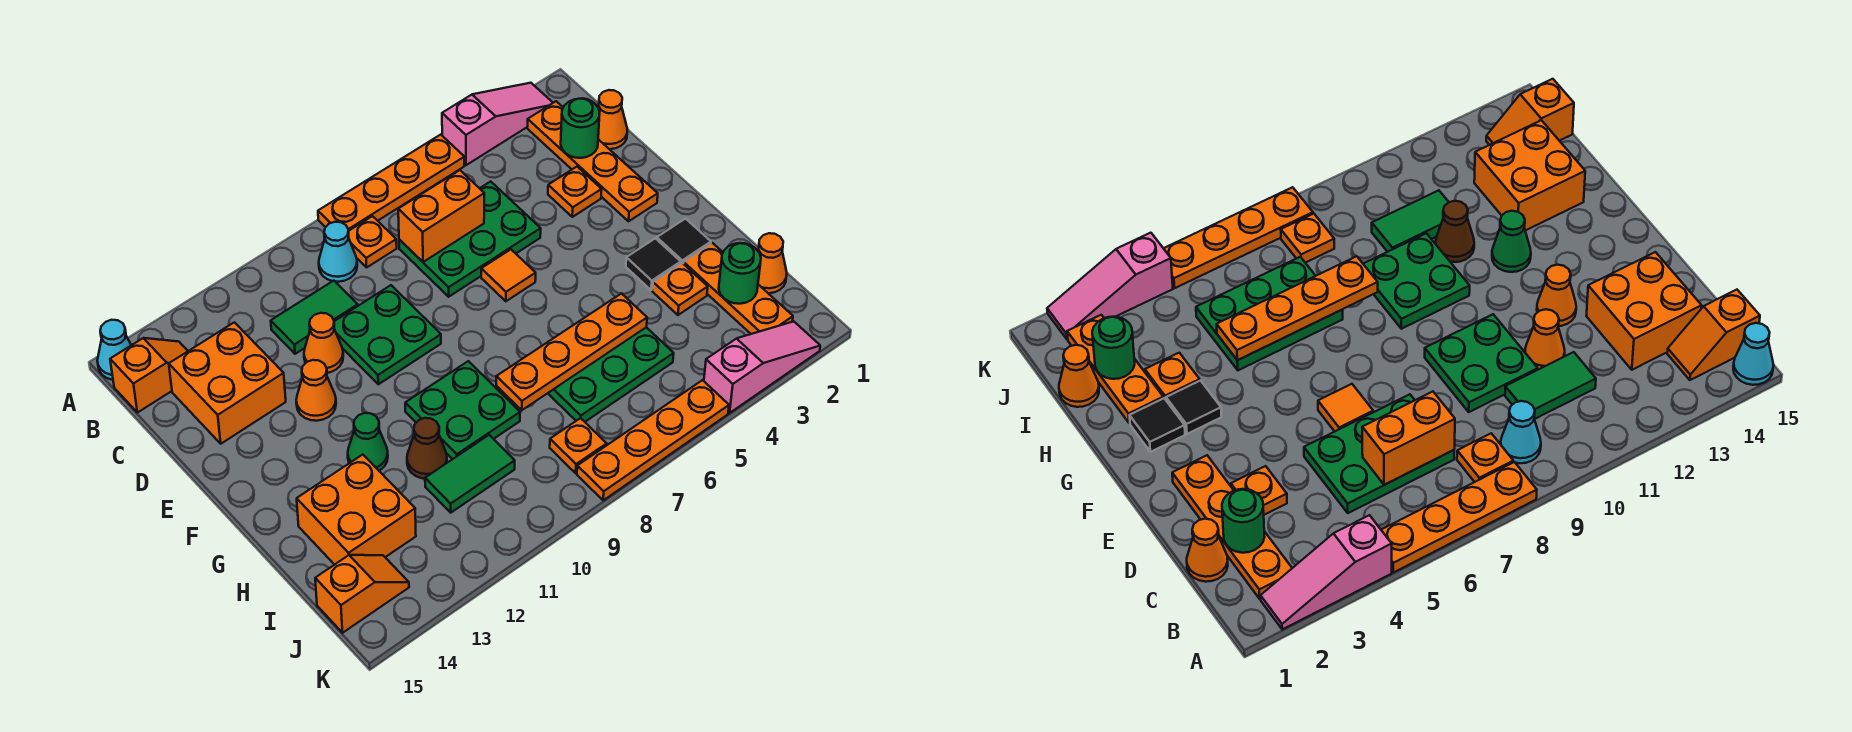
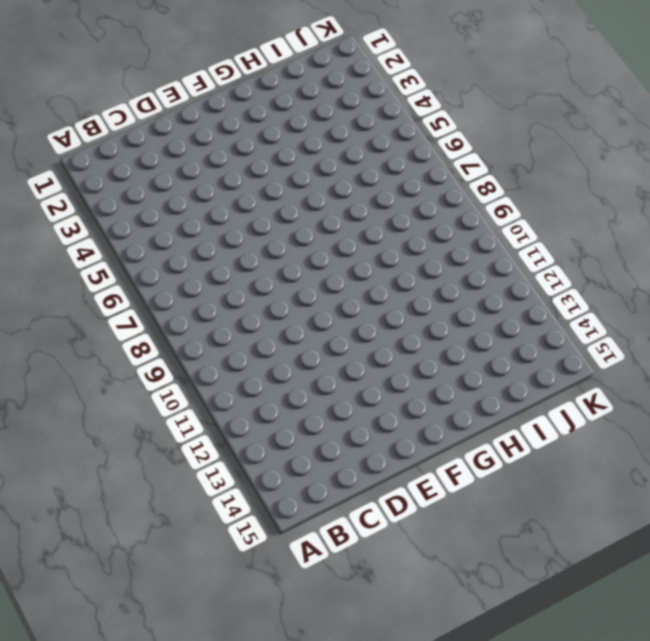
none -> pink slope A2:A4 level 1 top 4
none -> orange plate A5:A8 level 1
none -> cyan cone A15 level 1
none -> orange plate B2:E2 level 1

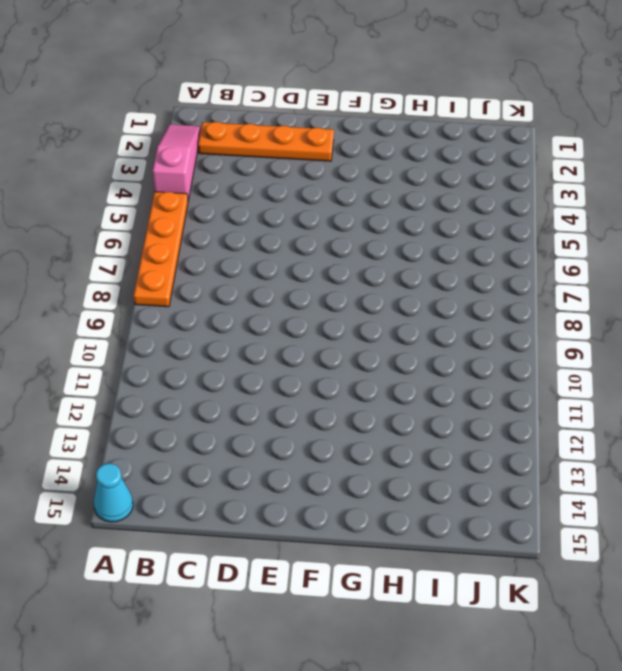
none -> orange plate B8 level 1
none -> cyan cone B9 level 1
none -> orange slope B14:B15 level 1 top 15
none -> orange cone C1 level 1

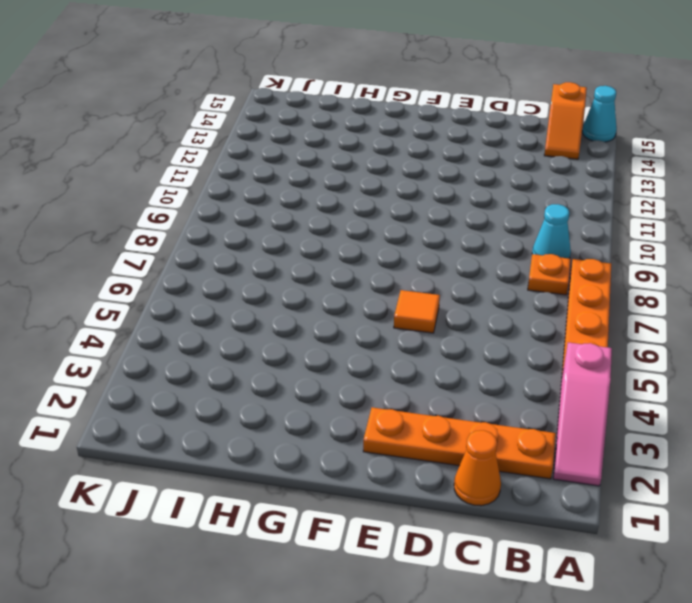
none -> green plate C5:D7 level 1
none -> green tile C10:C11 level 1
none -> orange brick C13:D14 level 1
none -> orange plate D3 level 1

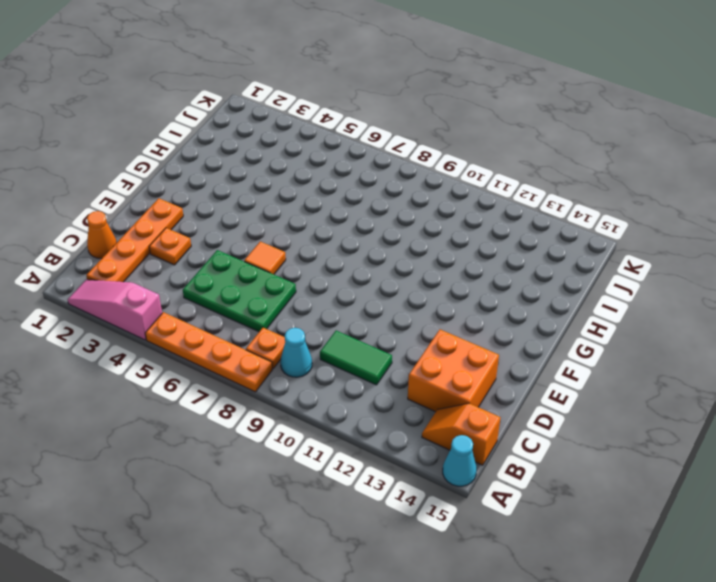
none -> green plate D9:E10 level 1
none -> orange cone D11 level 1
none -> orange cone E12 level 1
none -> black tile G2 level 1

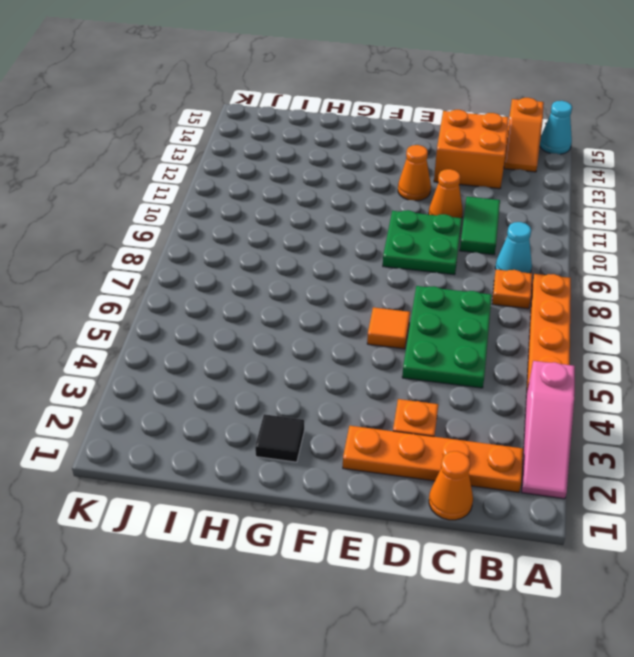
none -> black tile G3 level 1
none -> green plate G9:H10 level 1
none -> green cone G12 level 1
none -> orange plate H2:J2 level 1

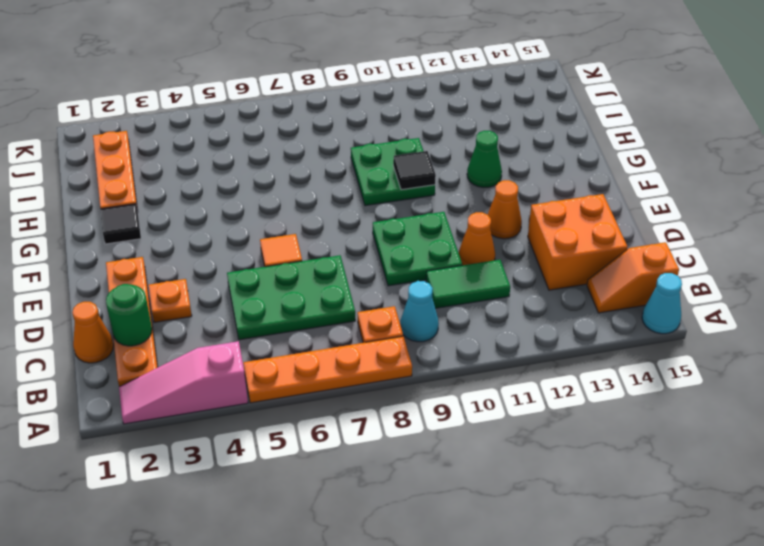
black tile G10 level 2 -> black tile G3 level 1
none -> orange plate H3 level 1
none -> green plate H5:I7 level 1
none -> brown cone H11 level 1
none -> orange brick H13:I14 level 1

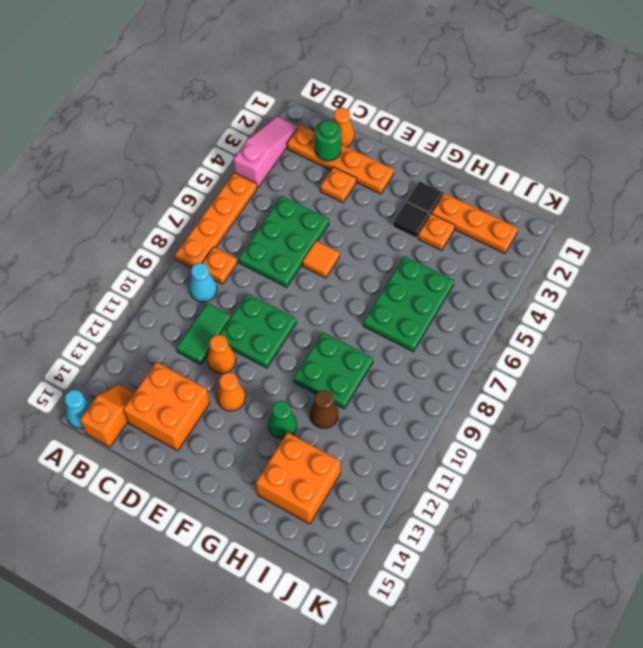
none -> orange cone I1 level 1
none -> green tile I10:I11 level 1
none -> orange plate J8 level 1
none -> orange slope J14:J15 level 1 top 15

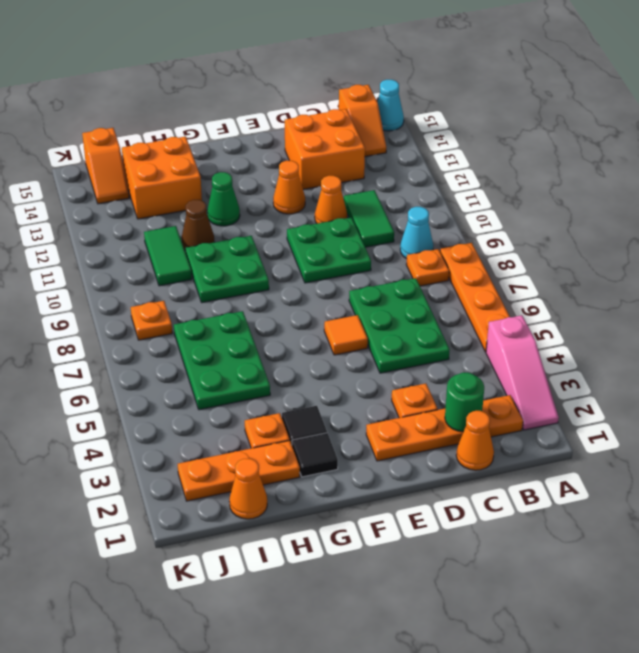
none -> pink slope K2:K4 level 1 top 4
none -> orange plate K5:K8 level 1
none -> orange brick C6:C7 level 2
none -> orange plate H5:H8 level 2

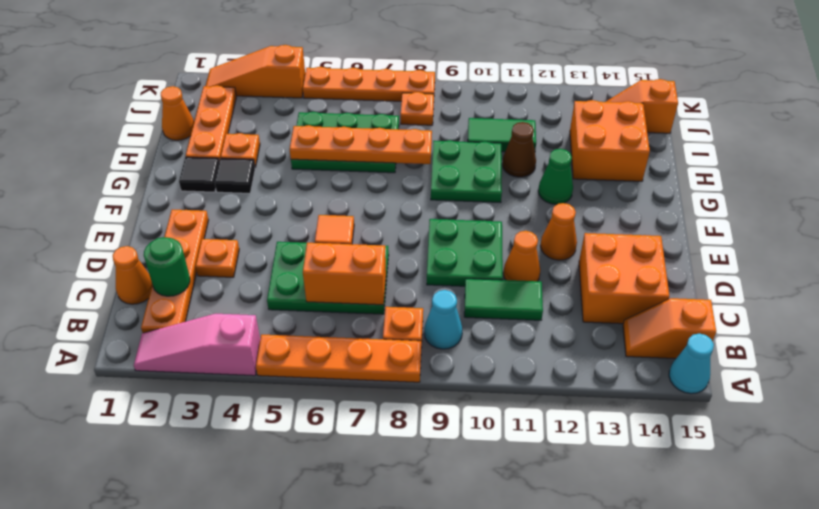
orange slope K2:K4 level 1 top 4 -> pink slope K2:K4 level 1 top 4
none -> green round brick I2 level 2

